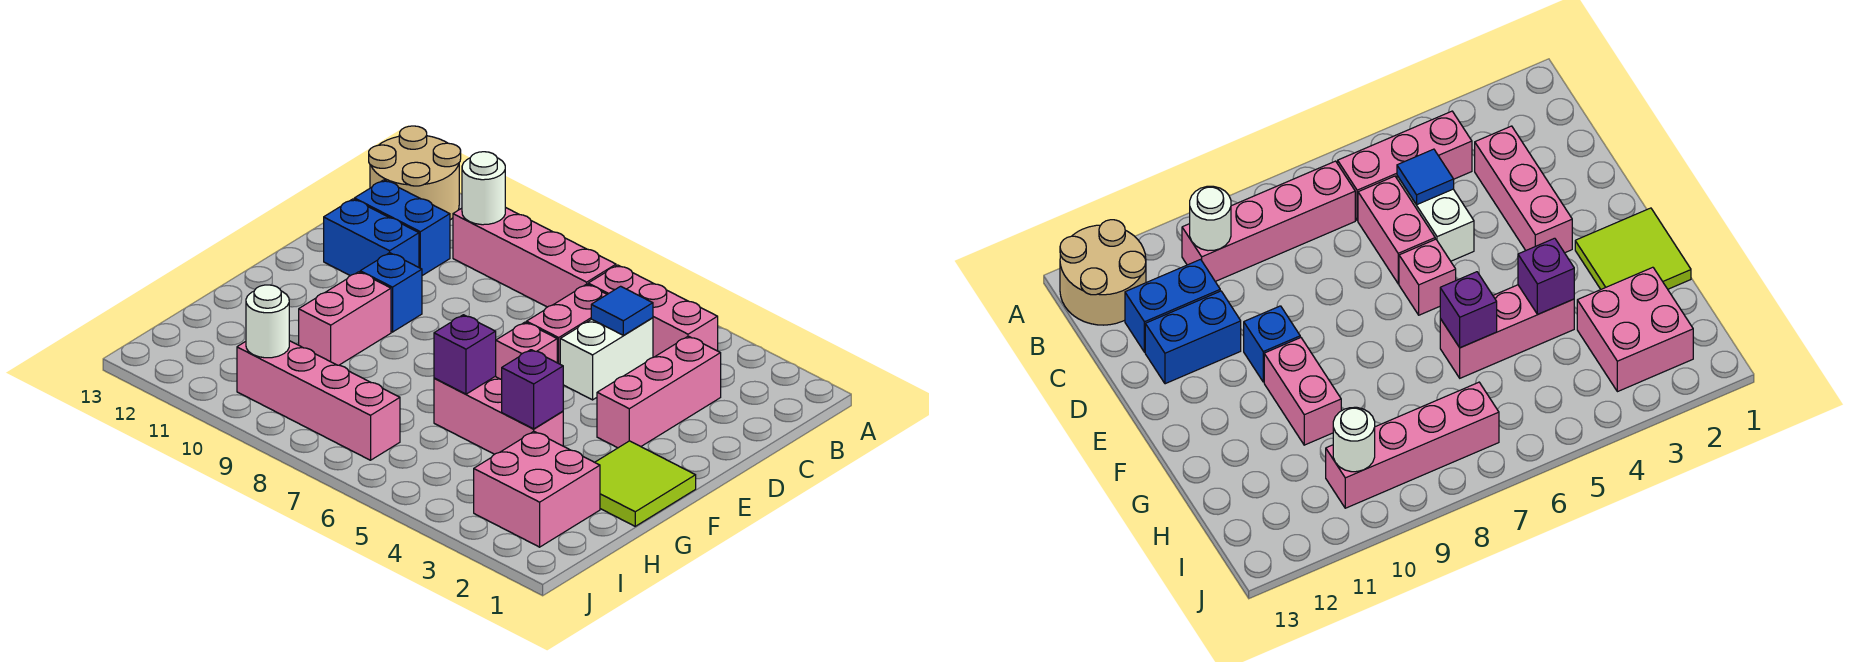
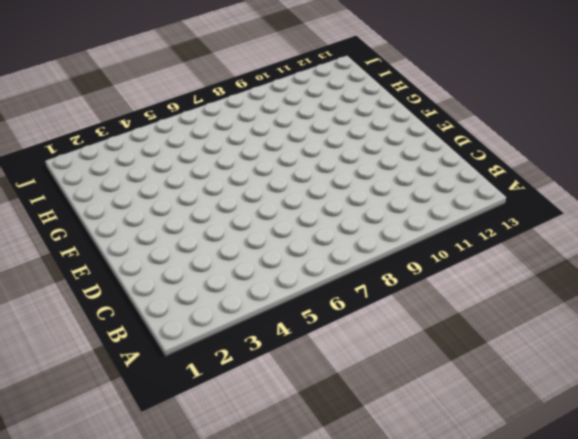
none -> tan round brick A12:B13 level 1
none -> pink brick B4:B6 level 1
none -> pink brick B7:B10 level 1

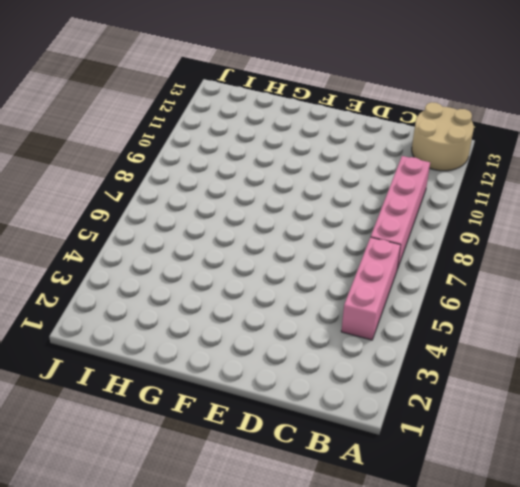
none -> pink brick C3:E3 level 1
none -> white brick C5:D5 level 1
none -> pink brick C6:D6 level 1

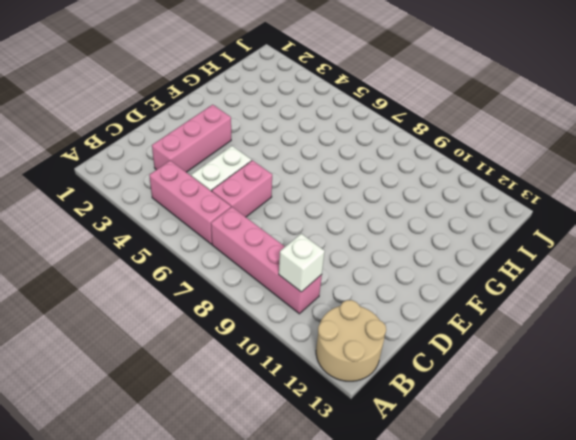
white brick B10 level 2 -> white round brick B10 level 2
none -> blue brick C11:C12 level 1
none -> blue brick D11:D12 level 1
none -> pink brick E6 level 1

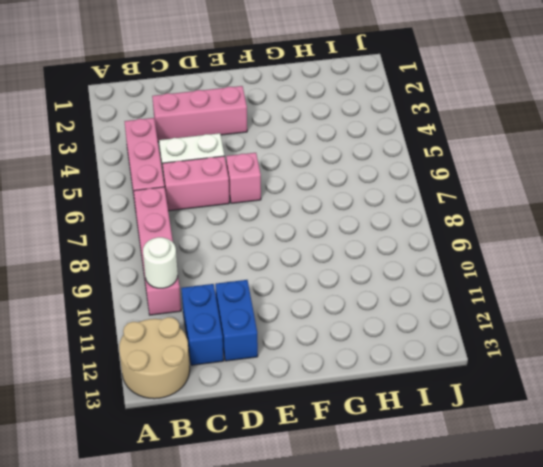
none -> blue brick E10 level 1
none -> lime tile F1:G2 level 1
none -> pink brick F10:G10 level 1

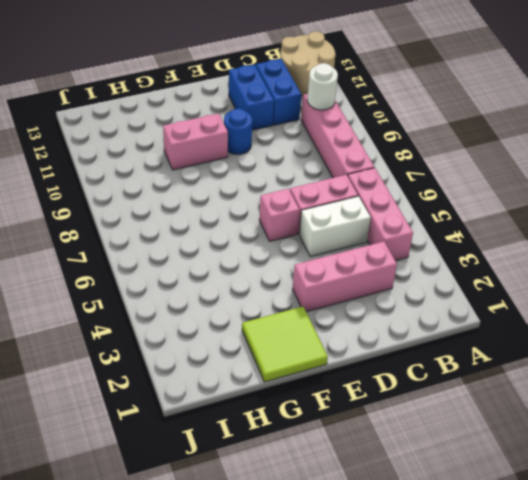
blue round brick E10 level 1 -> blue brick E10 level 1
none -> pink brick G4:G6 level 1
none -> pink brick H2:I3 level 1
none -> pink brick I7:I10 level 1

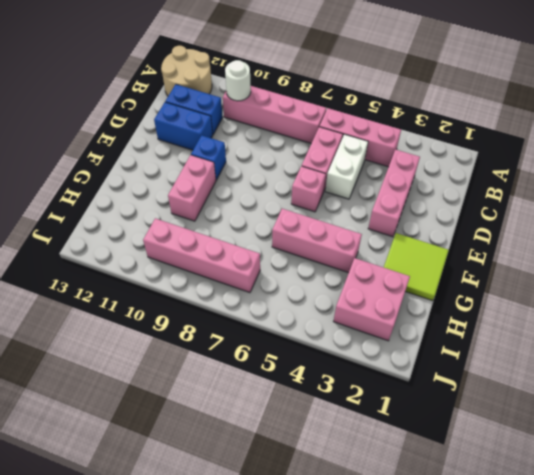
none -> blue tile C5 level 2
none -> purple brick G4 level 2
none -> purple brick G6 level 2

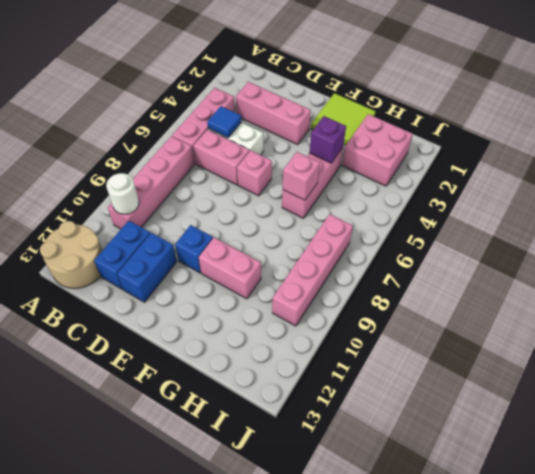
pink brick G6 level 2 -> purple brick G6 level 2
none -> white round brick I10 level 2

